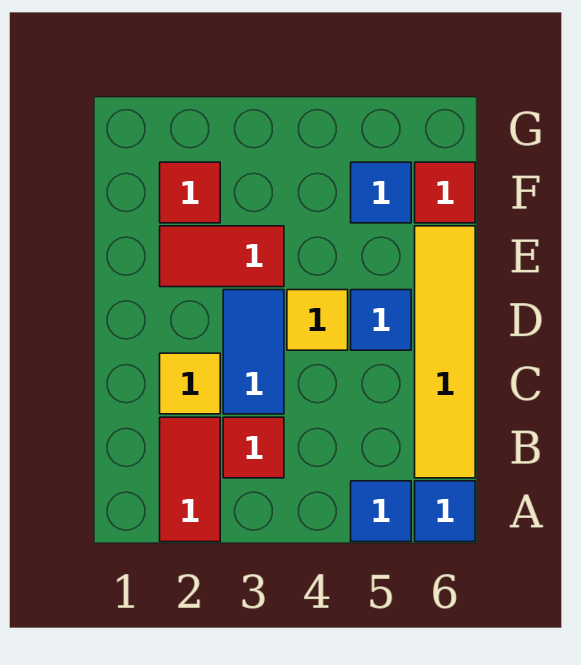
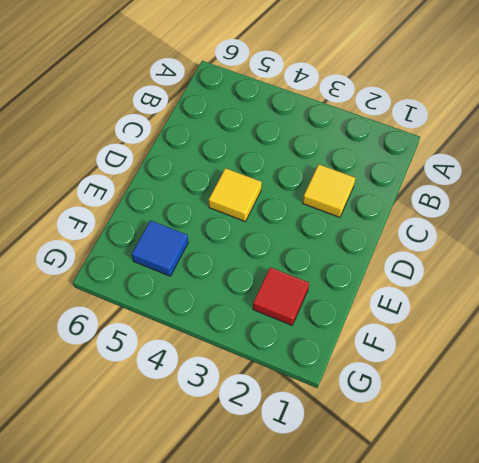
none -> red tile A2:B2 level 1
none -> blue tile A5 level 1
none -> blue tile A6 level 1

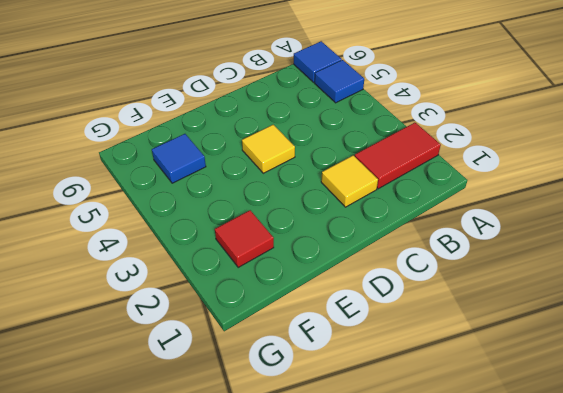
none -> red tile B3 level 1
none -> yellow tile B6:E6 level 1
none -> blue tile C3:D3 level 1

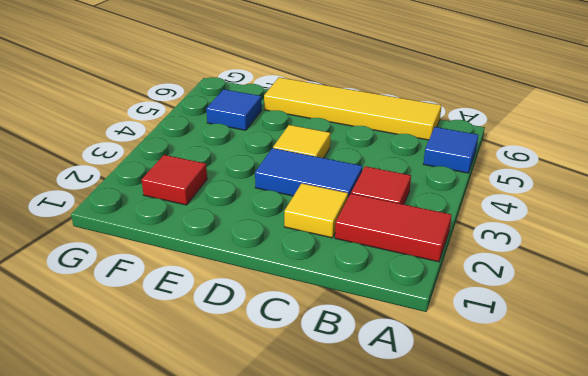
none -> blue tile A6 level 1
none -> blue tile D5 level 1
none -> red tile E2:E3 level 1

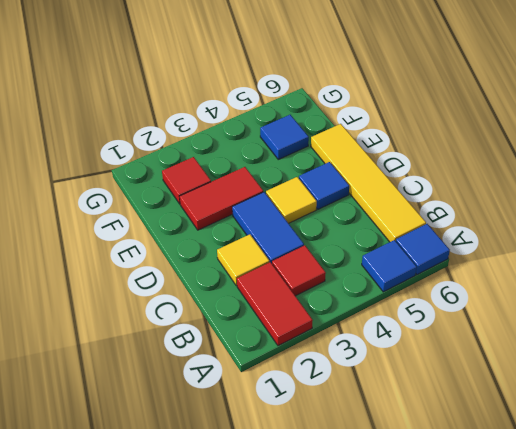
none -> red tile F6 level 1

